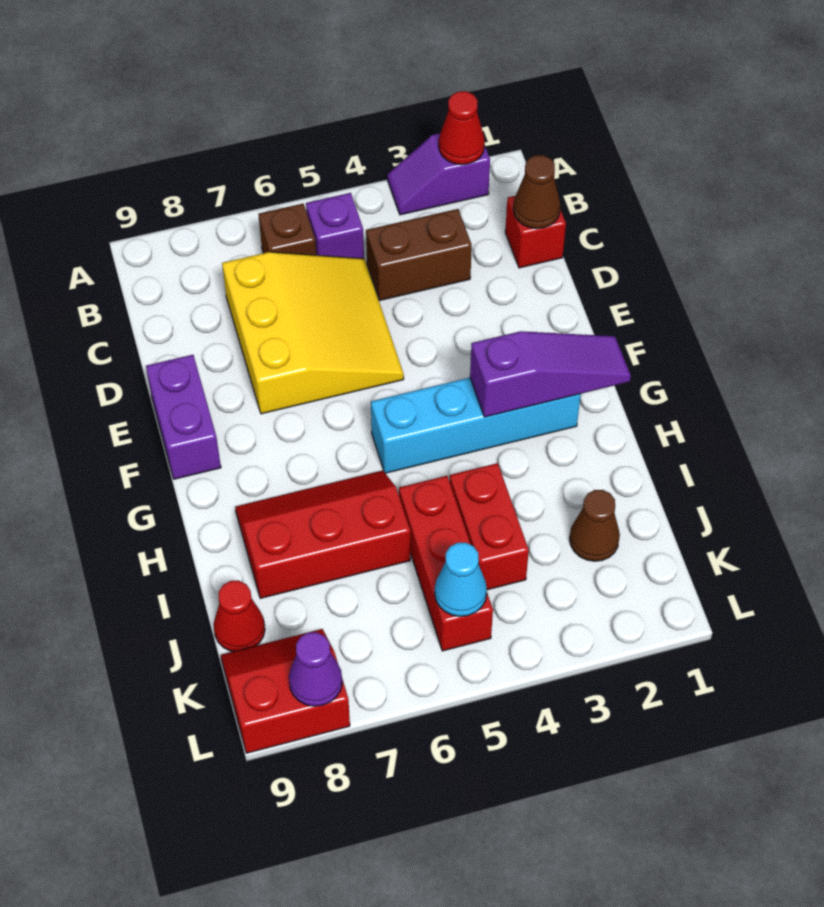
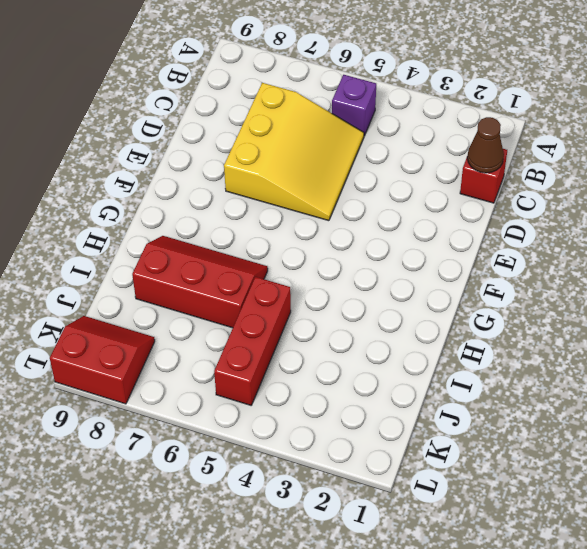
none -> purple slope A2:A3 level 1 top 2
none -> brown brick B6 level 1
none -> brown brick C3:C4 level 1

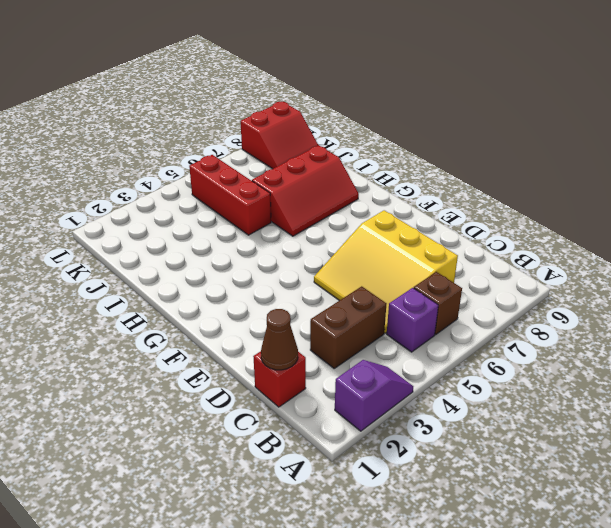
none -> purple brick E9:F9 level 1
none -> cyan brick G2:G5 level 1
none -> red brick I4:J4 level 1

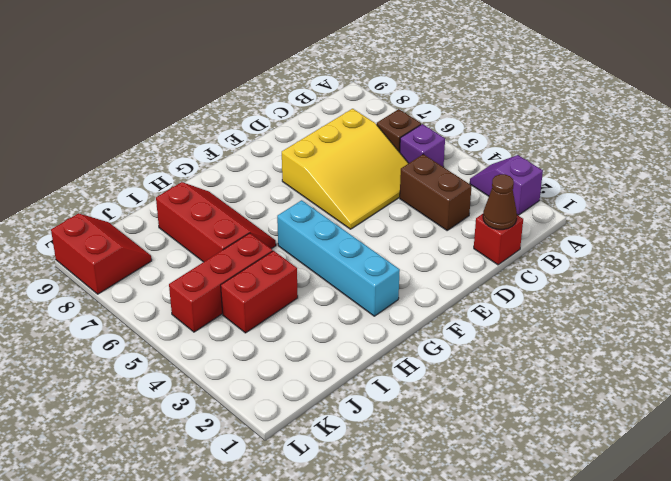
none -> purple brick E9:F9 level 1
none -> brown cone J2 level 1
none -> red cone J9 level 1

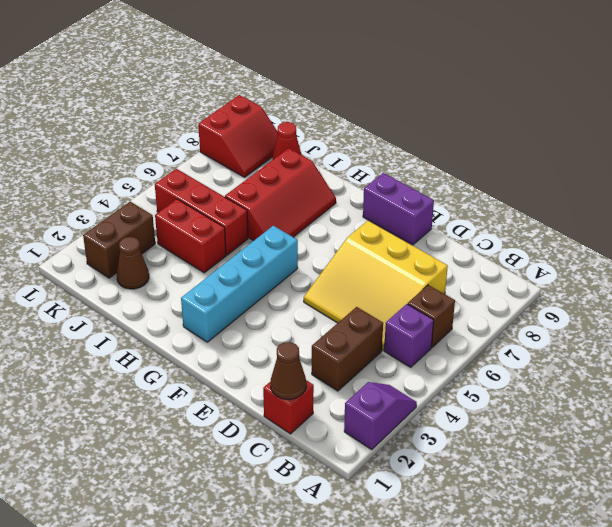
brown brick K2:K3 level 1 -> none
none -> red cone A2 level 2
none -> purple slope G1:G3 level 2 top 3
none -> cyan cone K5 level 2

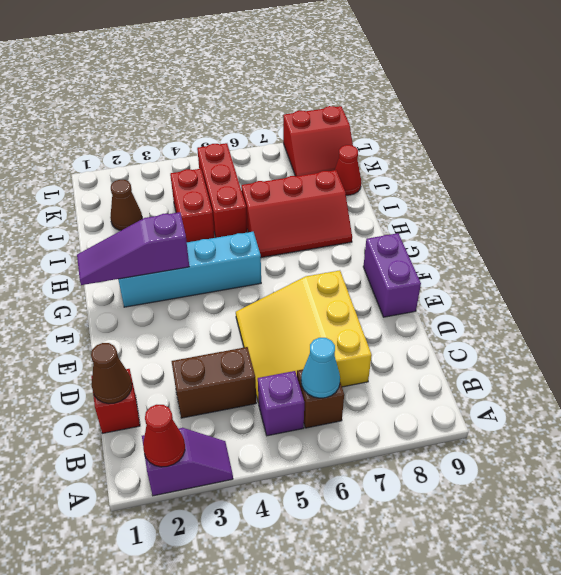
cyan cone B6 level 2 -> cyan cone K5 level 2
none -> purple cone L8 level 2

